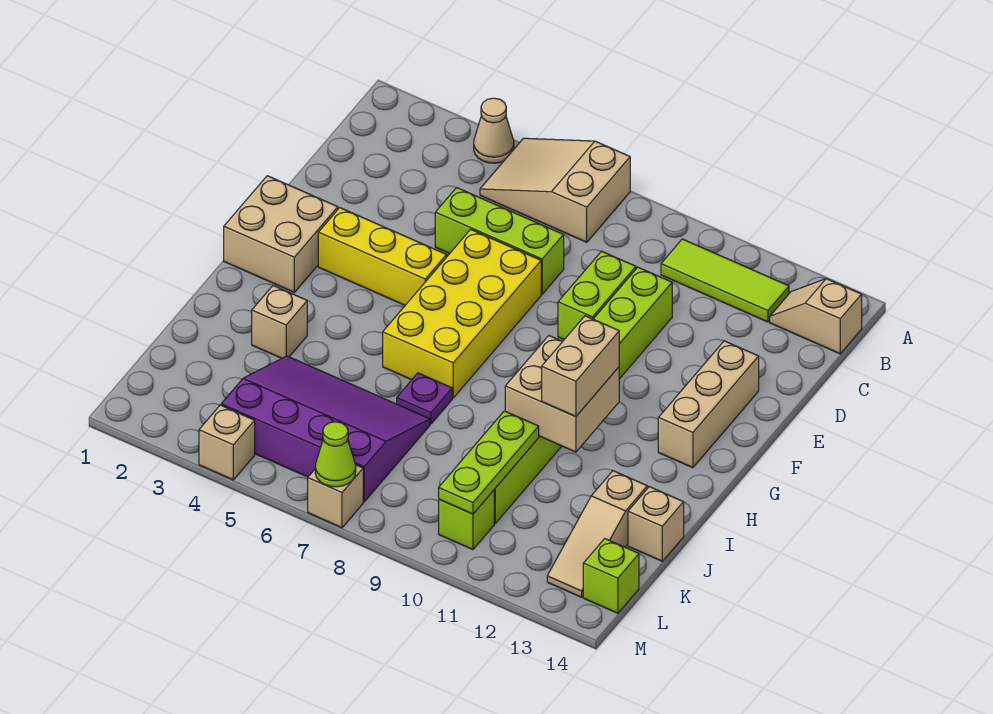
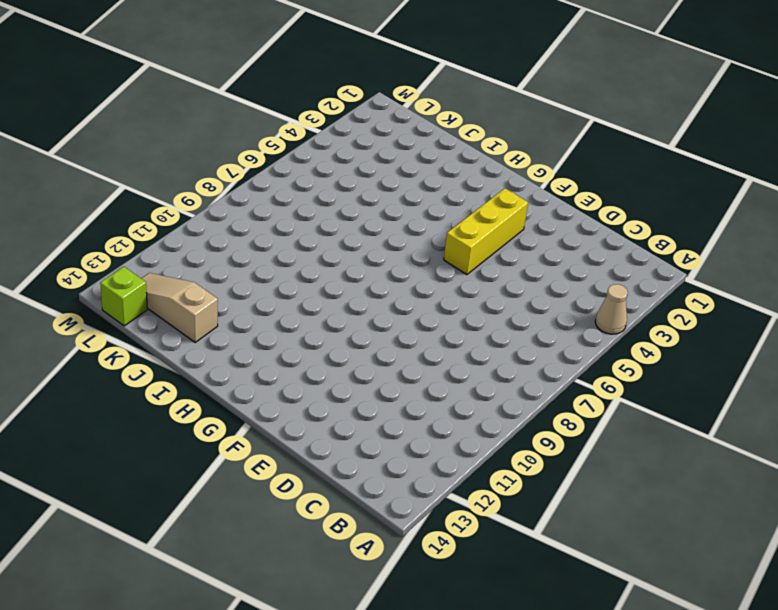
none -> tan slope A5:B7 level 1 top 7
none -> lime tile B10:B12 level 1
none -> tan slope B13:B14 level 1 top 14

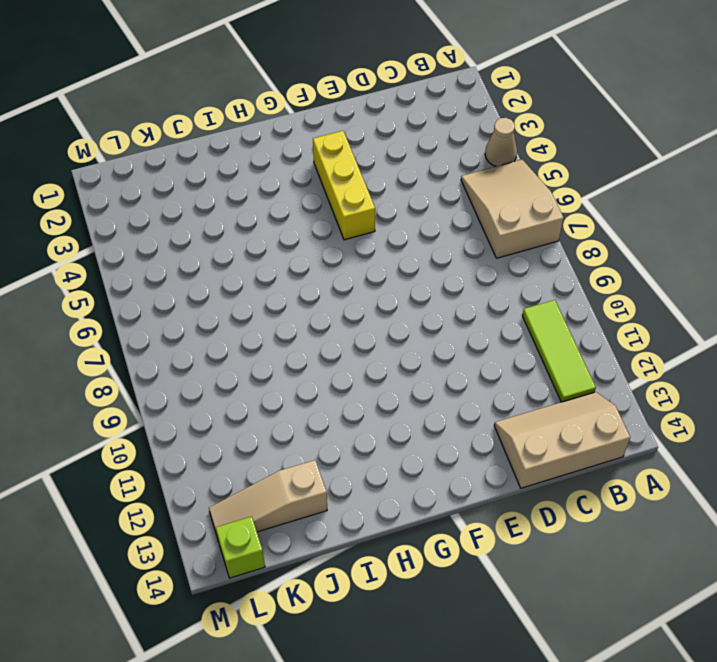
tan slope B13:D14 level 1 top 14 -> tan slope B13:B14 level 1 top 14
none -> lime brick D5:D7 level 1
none -> lime brick D9:E9 level 1
none -> lime brick D10:K10 level 1

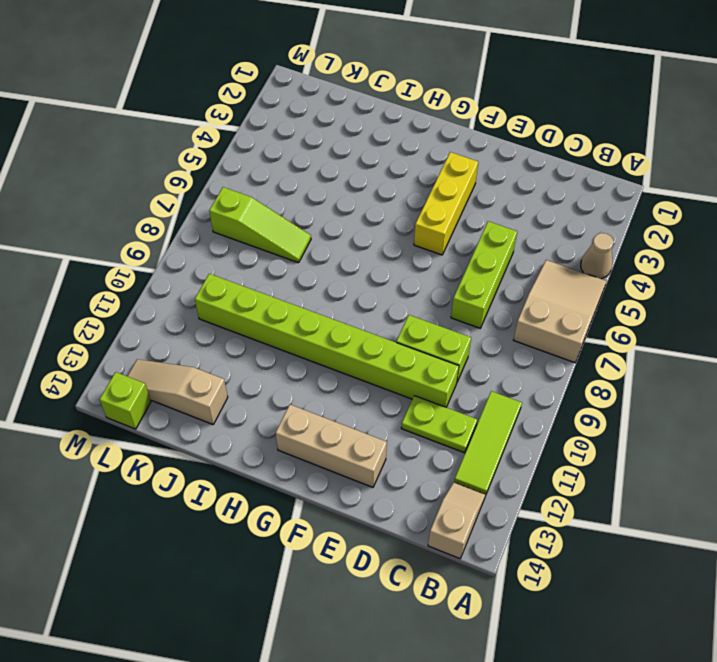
lime plate C11:D11 level 1 -> none
lime slope J7:L7 level 1 top L -> purple slope J4:L7 level 1 top L
none -> yellow brick E6:H7 level 1
none -> tan brick F1:G2 level 1
none -> tan brick I3 level 1

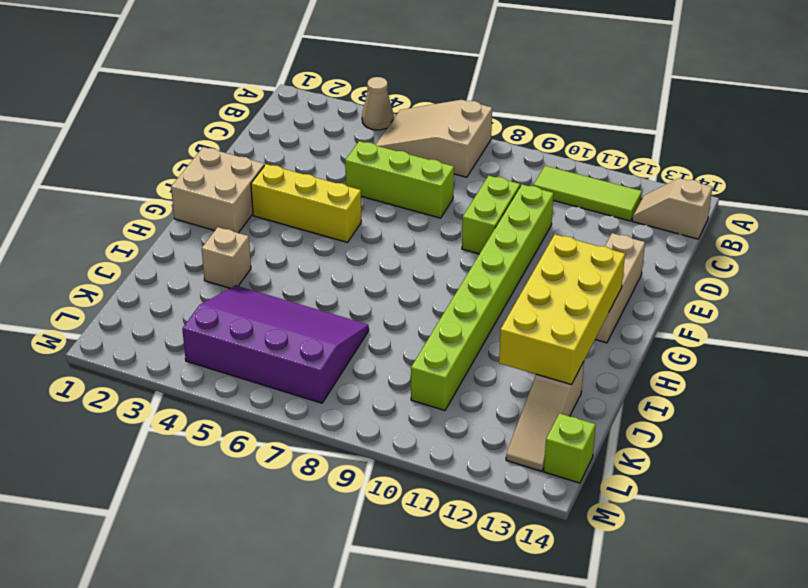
yellow brick G12:J13 level 2 -> yellow brick E6:H7 level 1
none -> purple plate I7 level 1
none -> tan brick J14 level 1
none -> lime brick L10 level 1

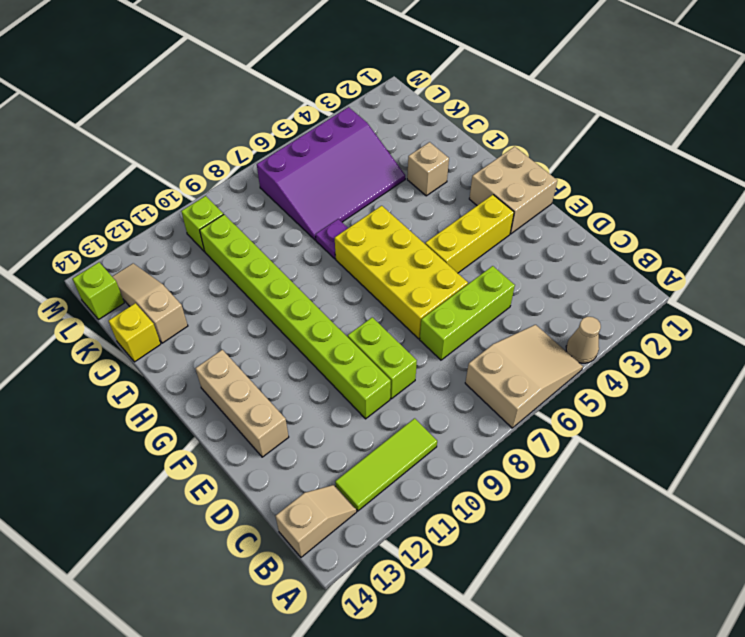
yellow brick J14 level 1 -> tan brick J14 level 1
none -> tan brick M4 level 1
none -> tan brick M7 level 1
none -> tan brick H10:I11 level 2

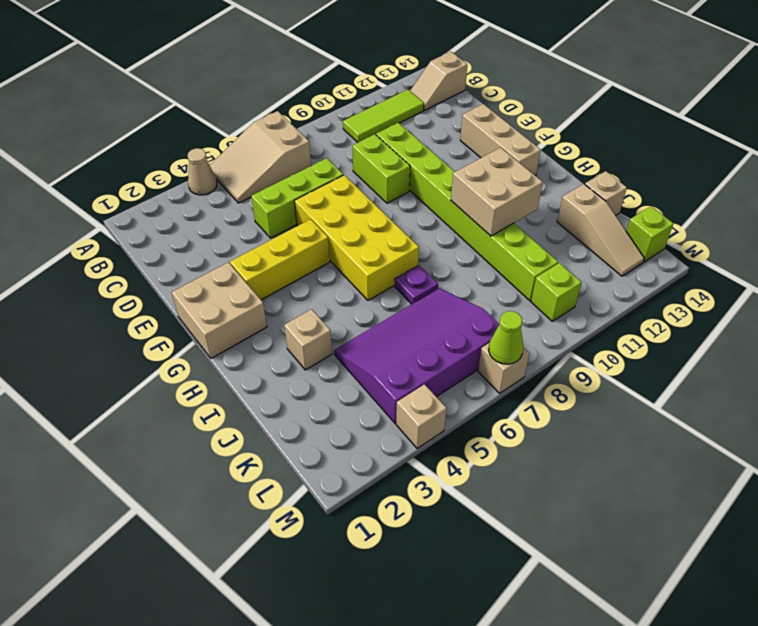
none -> lime plate J10:L10 level 2
none -> tan brick H11:I11 level 3

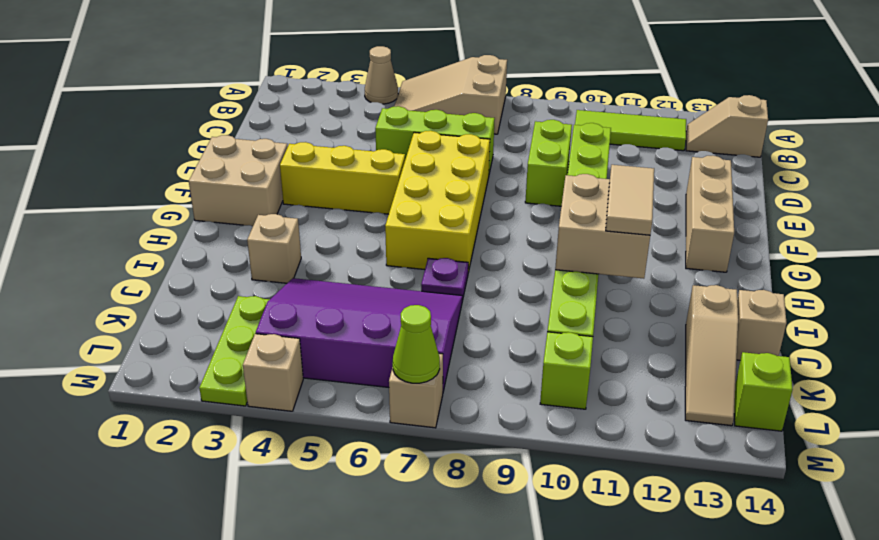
tan tile H11:I11 level 3 -> tan brick H11:I11 level 3
lime plate K3:M3 level 1 -> lime plate J10:L10 level 2

